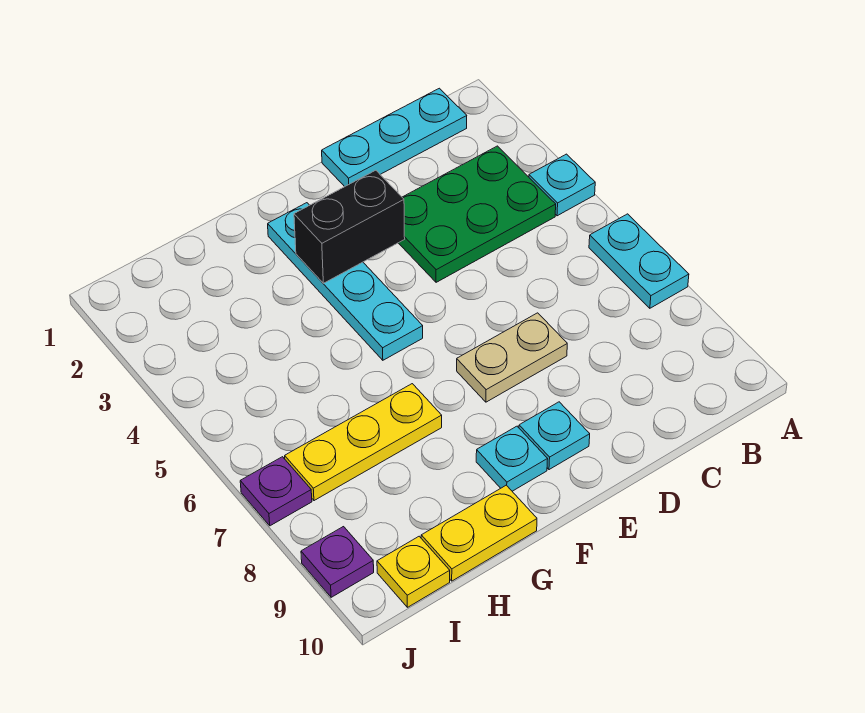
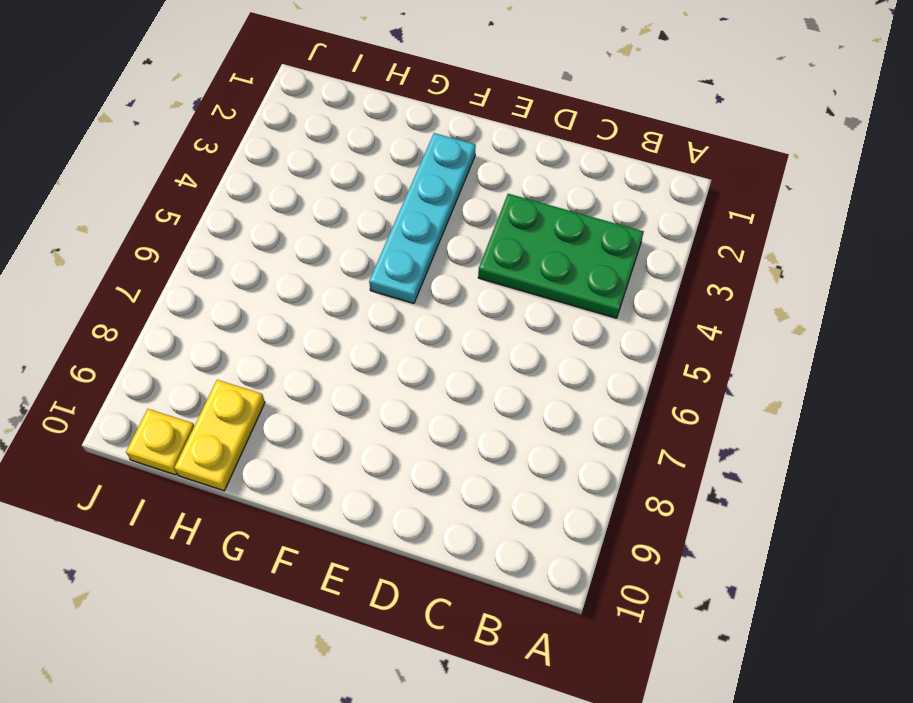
yellow plate H9:H10 level 1 -> yellow plate G10:H10 level 1
none -> cyan plate A4 level 1
none -> cyan plate A6:A7 level 1
none -> cyan plate B1:D1 level 1

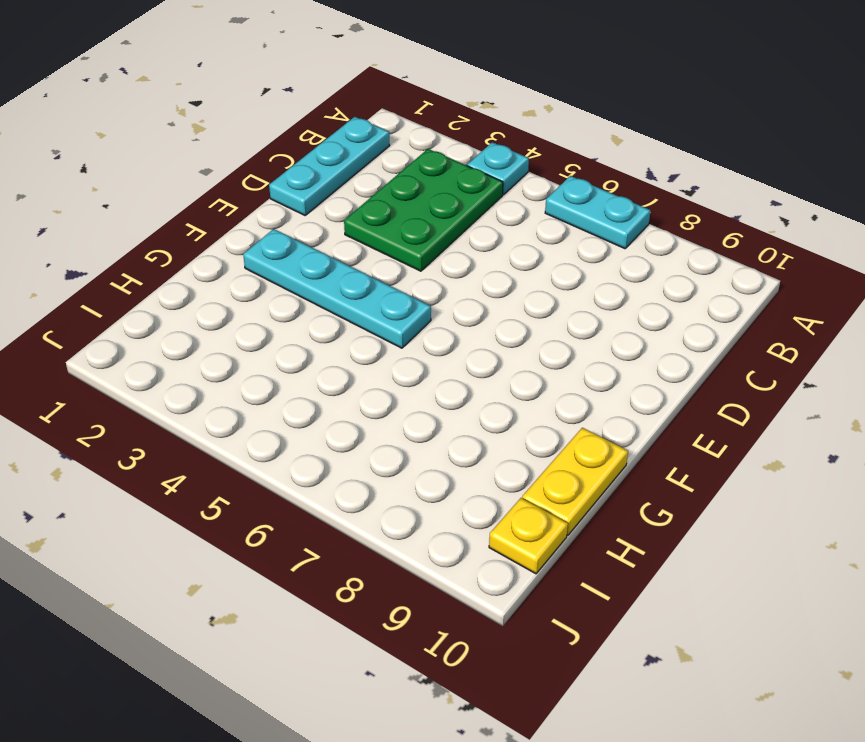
none -> tan plate D7:E7 level 1
none -> cyan plate E9 level 1
none -> cyan plate F9 level 1

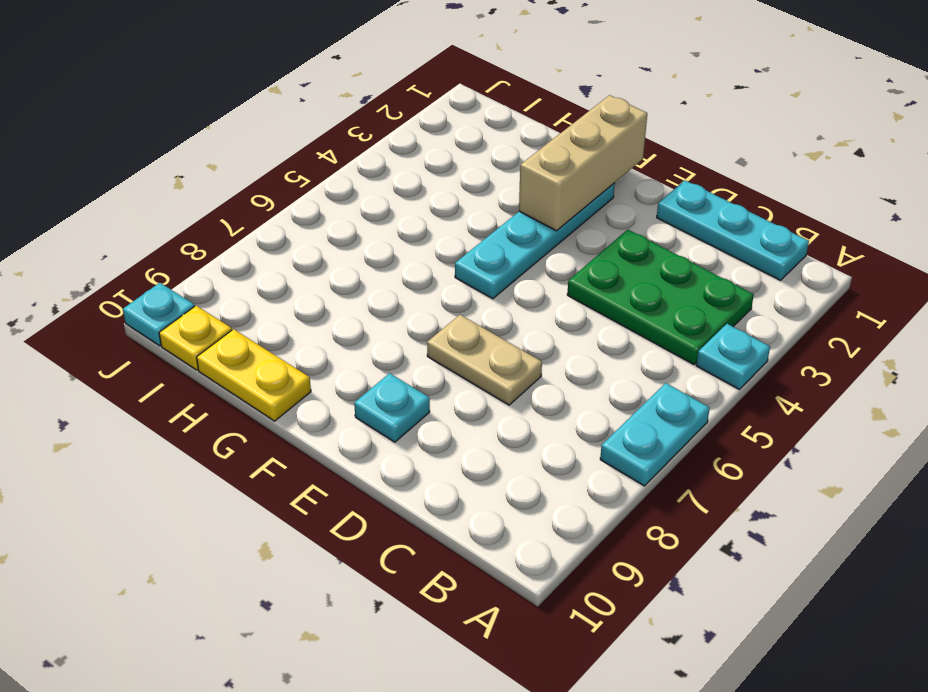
tan brick F1:F3 level 2 -> black brick E3:F3 level 2
cyan plate J10 level 1 -> cyan plate F9 level 1
none -> yellow plate G7:I7 level 1
none -> purple plate J7 level 1
none -> purple plate J9 level 1

